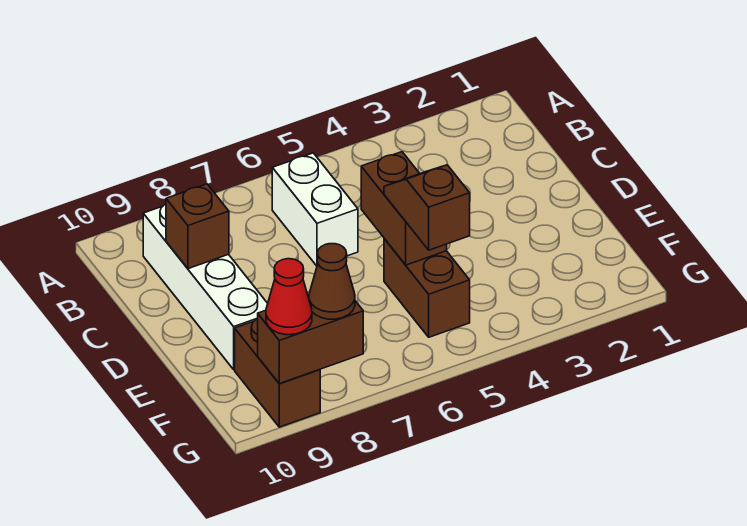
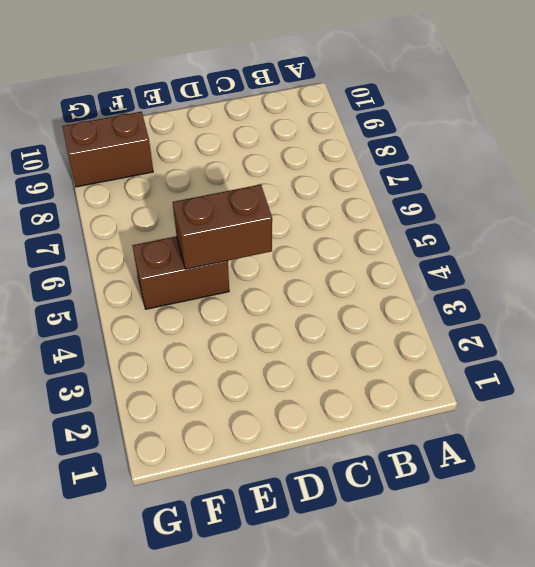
none -> white brick B6:C6 level 1
none -> white brick B9:E9 level 1

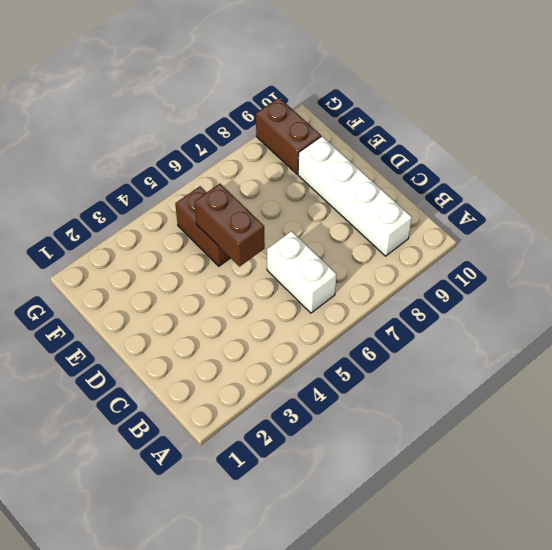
none -> brown brick C9 level 2
none -> brown brick G8:G9 level 2

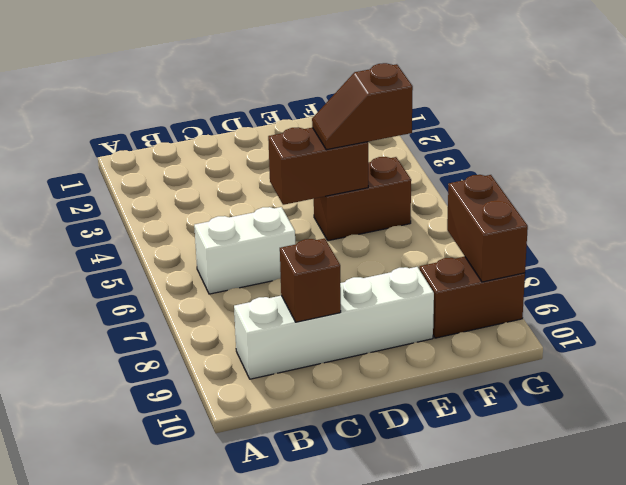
none -> brown cone G8 level 3
none -> red cone G9 level 3

